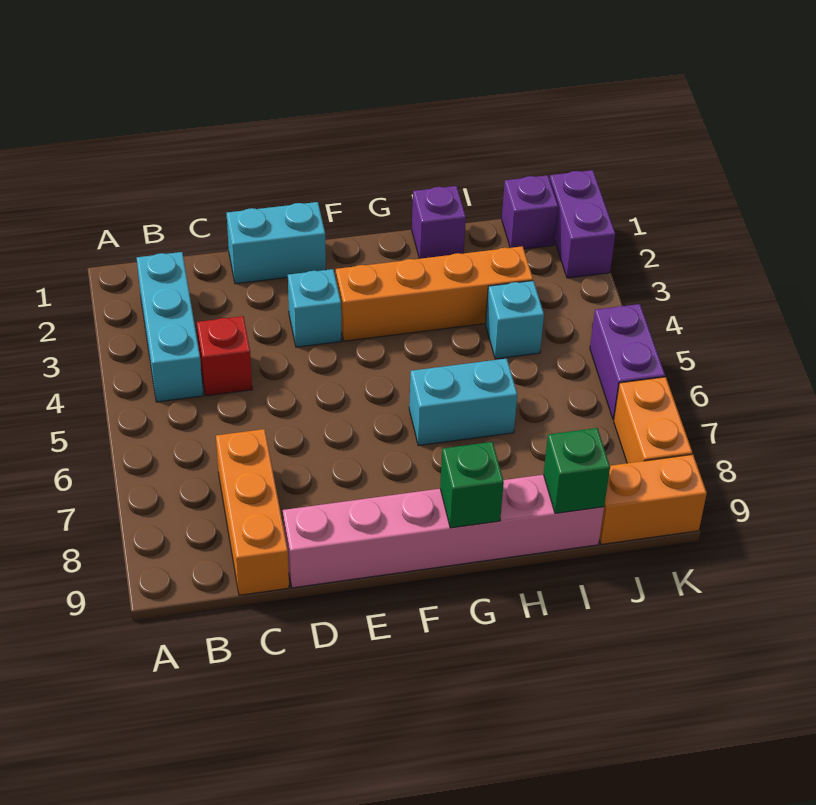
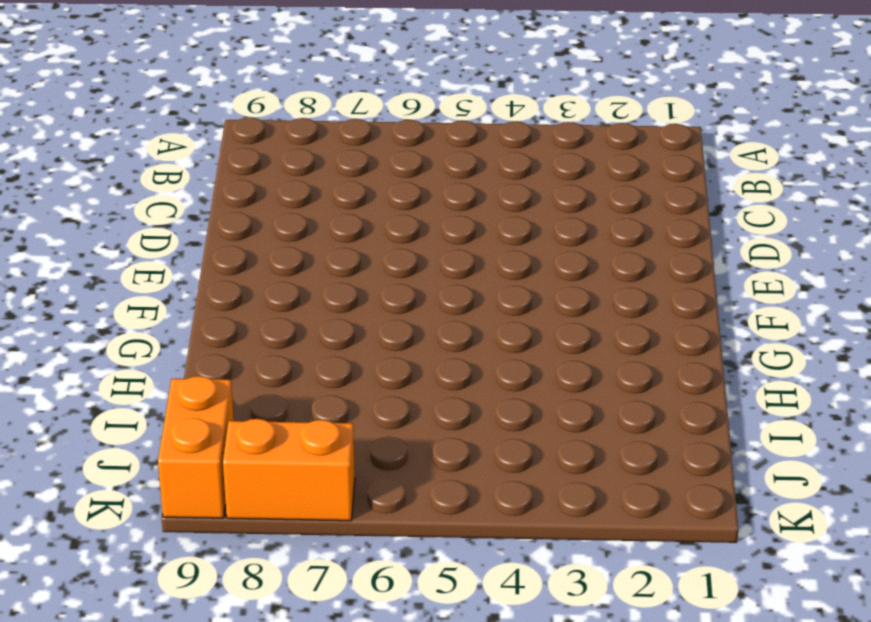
none -> cyan brick B2:B4 level 1
none -> red brick C4 level 1
none -> orange brick C7:C9 level 1

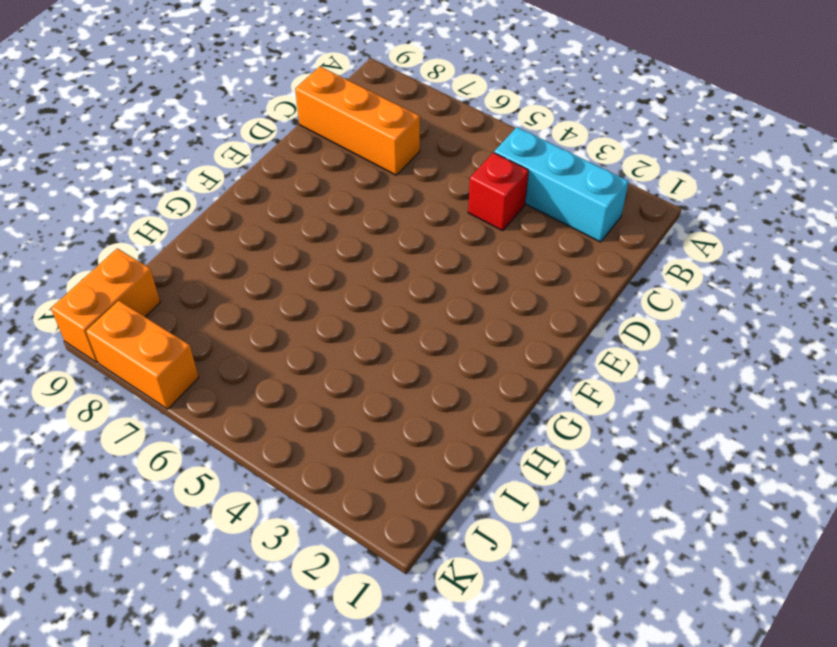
none -> cyan brick D1:E1 level 1
none -> pink brick D9:I9 level 1
none -> cyan brick E3 level 1

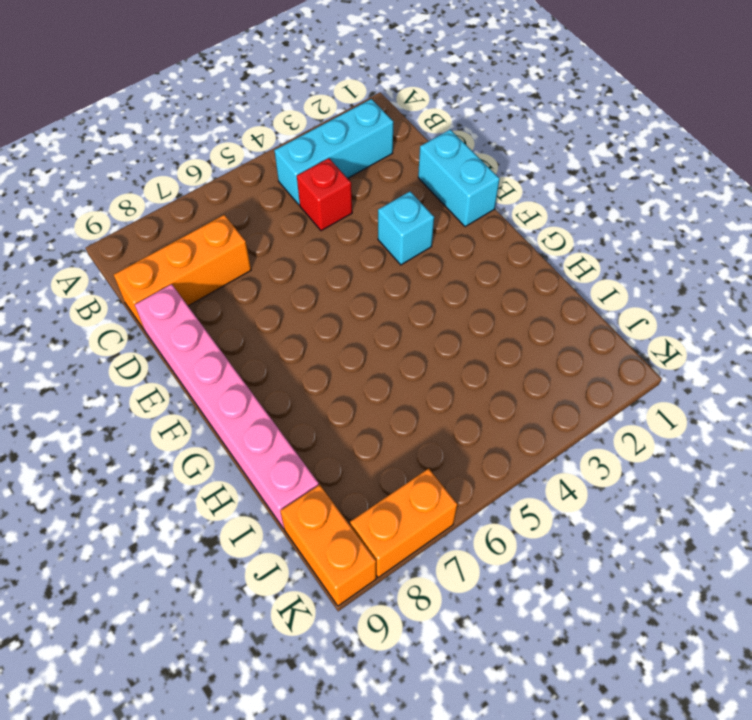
none -> orange brick F3:I3 level 1
none -> cyan brick G6:H6 level 1
none -> purple brick H1 level 1

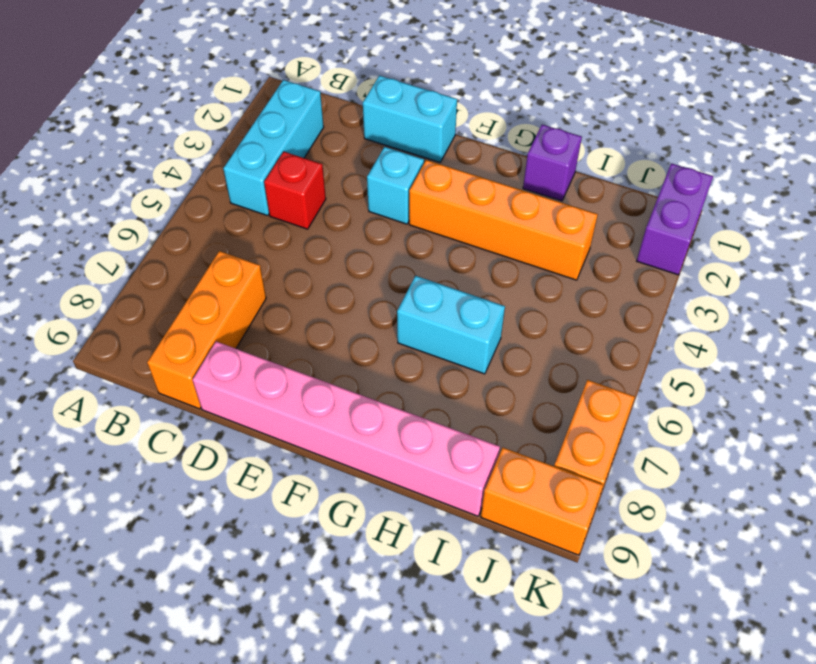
none -> cyan brick I4 level 1
none -> purple brick J1 level 1
none -> purple brick K5:K6 level 1

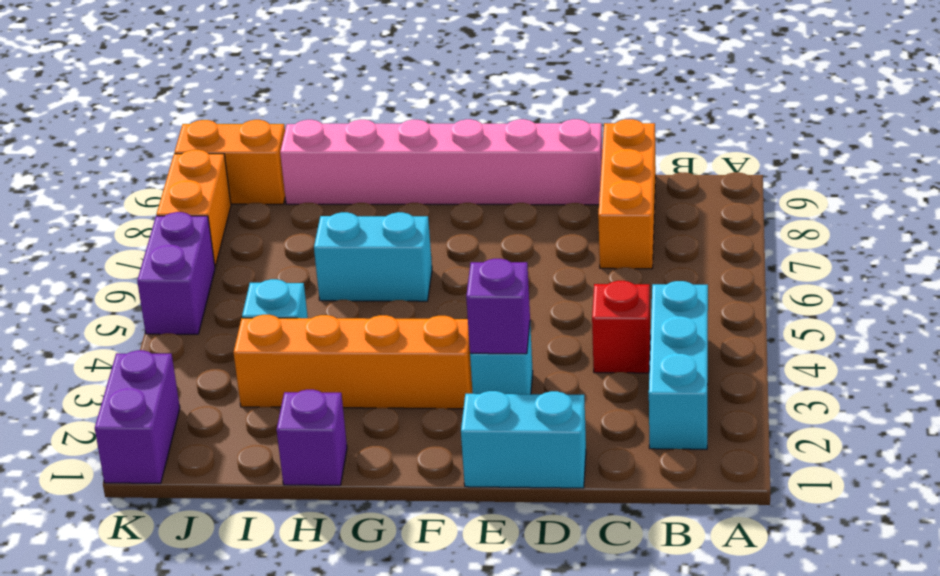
purple brick E3 level 2 -> purple brick J1 level 1
none -> green brick G9 level 2
none -> green brick I9 level 2

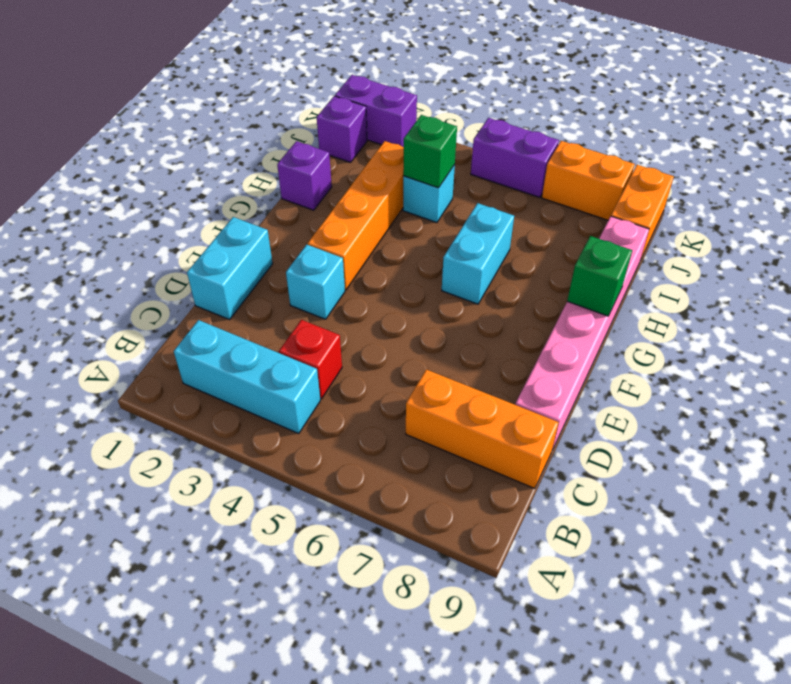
green brick I4 level 2 -> green brick I9 level 2

